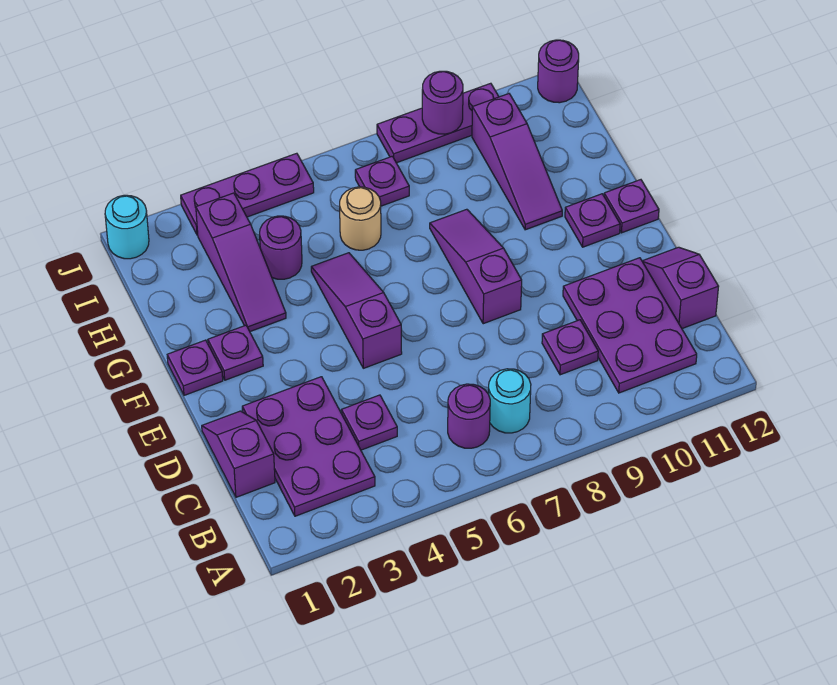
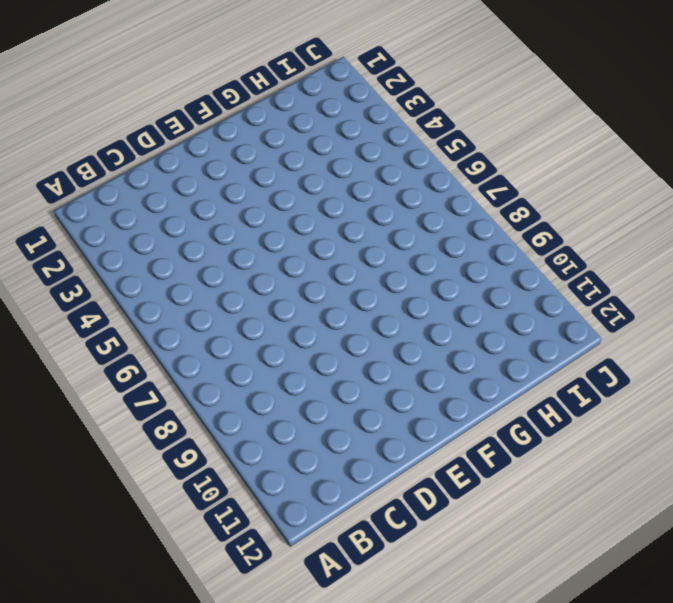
none -> purple plate B2:D3 level 1
none -> purple round brick B6 level 1
none -> cyan round brick B7 level 1

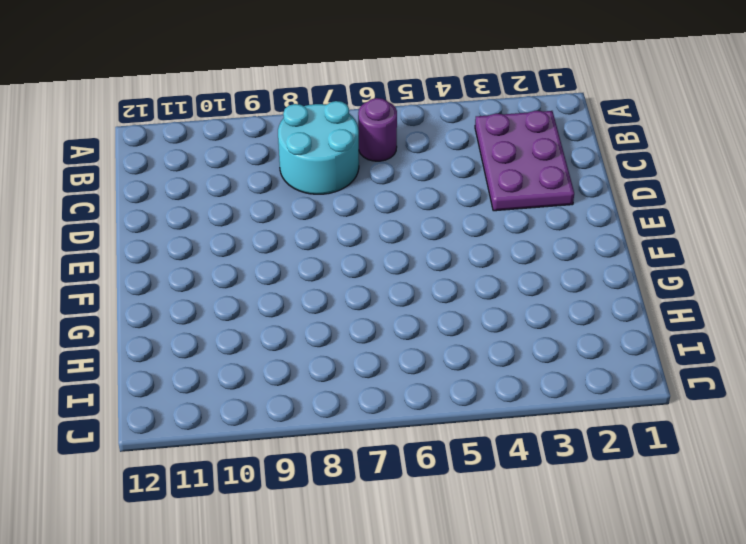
cyan round brick B7:C8 level 1 -> cyan round brick B7 level 1
none -> purple plate B10:D11 level 1
none -> purple slope C1:D1 level 1 top C
none -> purple plate C4 level 1

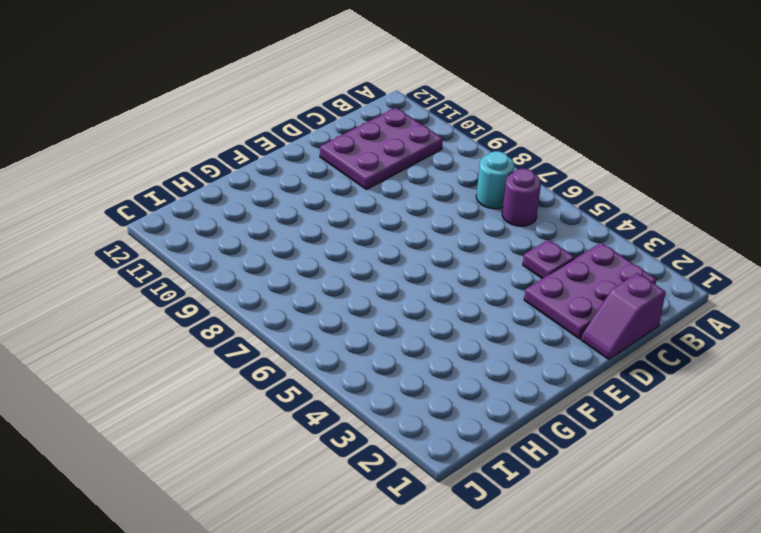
none -> purple plate C9 level 1
none -> purple slope C12:D12 level 1 top C
none -> purple slope E5:G5 level 1 top E

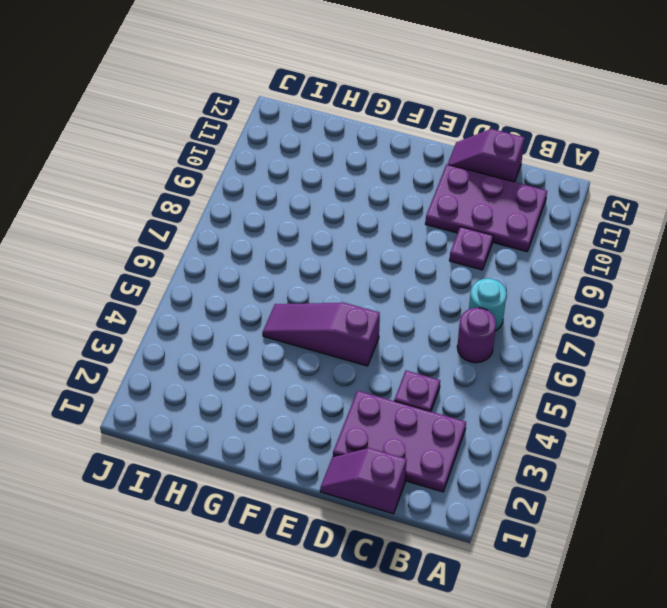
none -> purple slope E8:G8 level 1 top E
none -> purple plate F1 level 1
none -> purple plate F2 level 1

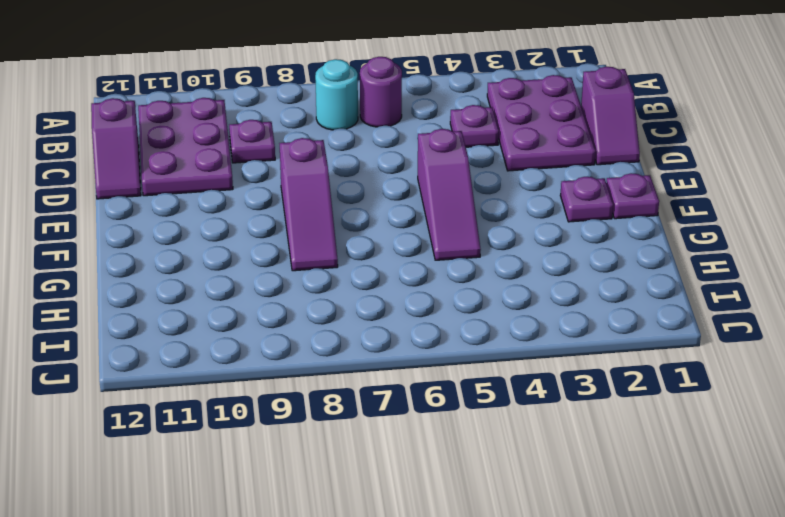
none -> purple plate F11 level 1
none -> purple plate F12 level 1
none -> purple slope G3:I3 level 1 top I

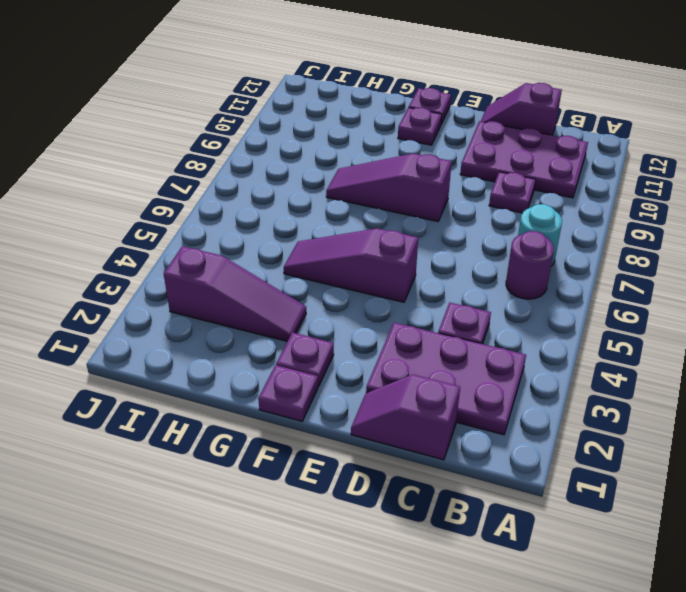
none -> purple slope G10:I10 level 1 top I
none -> purple round brick H4 level 1
none -> tan round brick H6 level 1

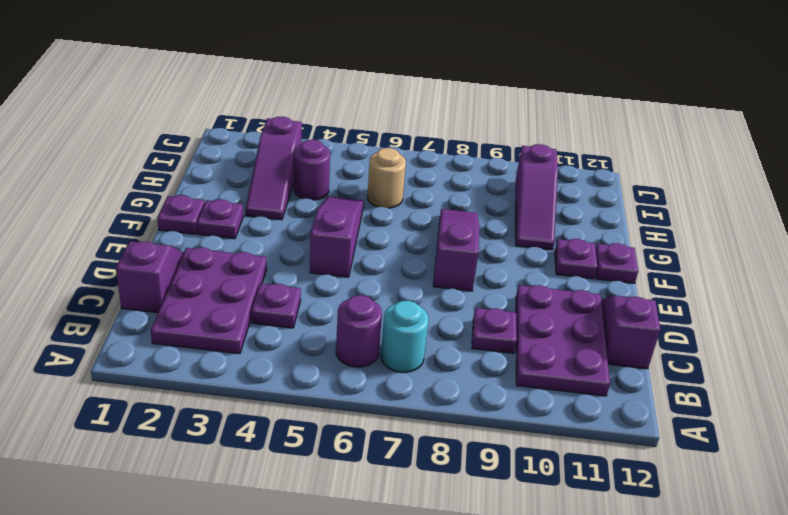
none -> purple plate I7 level 1
none -> cyan round brick J1 level 1
none -> purple plate J3:J5 level 1

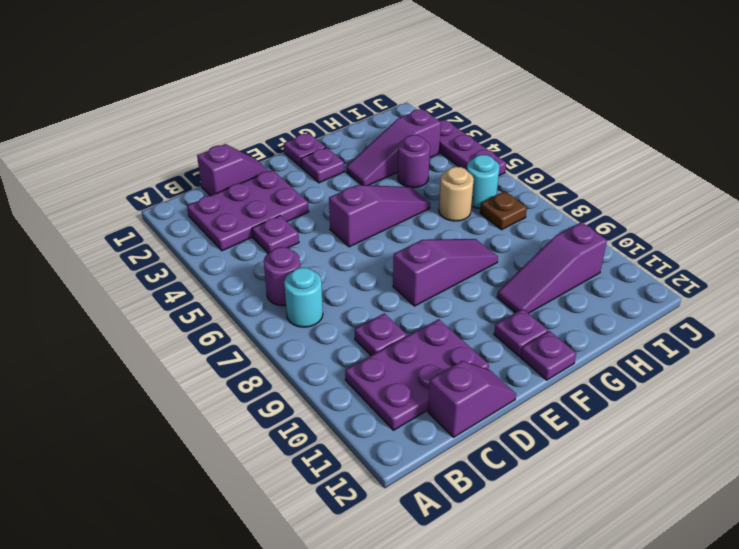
cyan round brick I6 level 1 -> cyan round brick J1 level 1
brown plate I7 level 1 -> purple plate I7 level 1
none -> purple plate J8:J10 level 1
none -> purple round brick J12 level 1
none -> purple round brick J9 level 2

